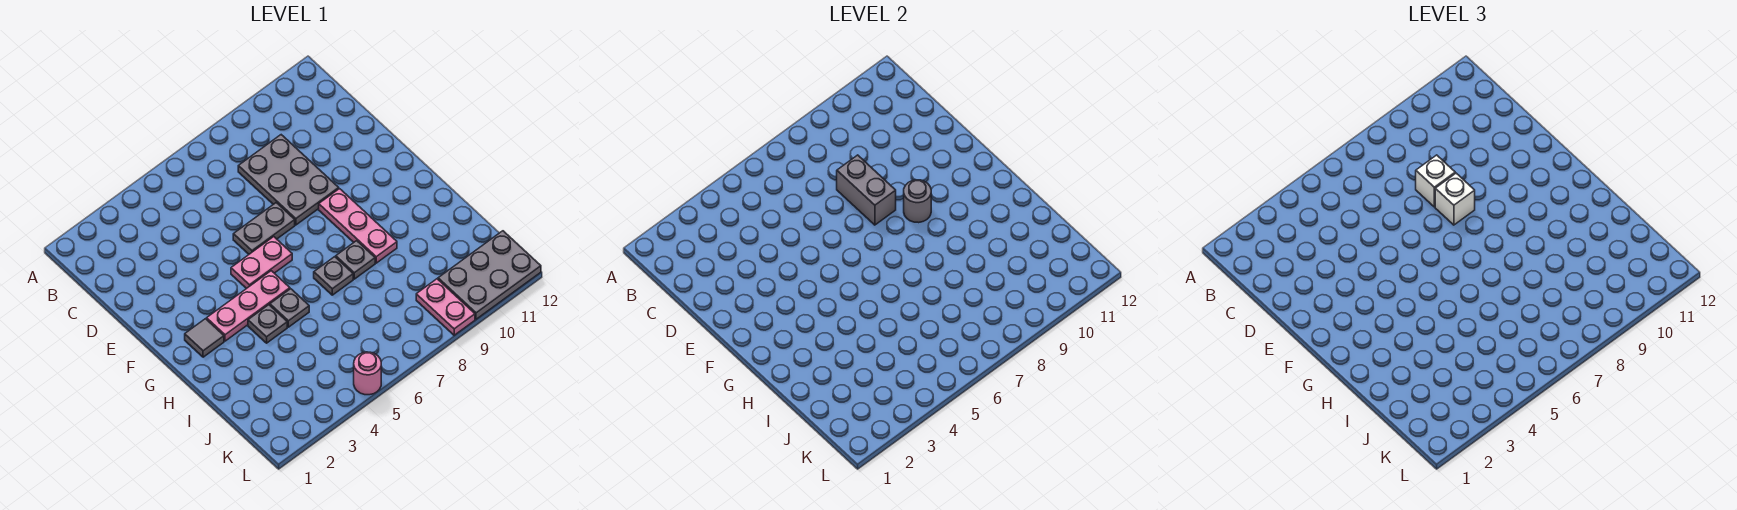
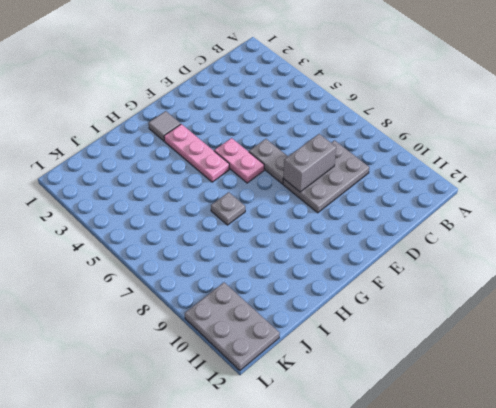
none -> pink plate F9:H9 level 1
none -> grey plate H4 level 1
none -> grey plate H5 level 1

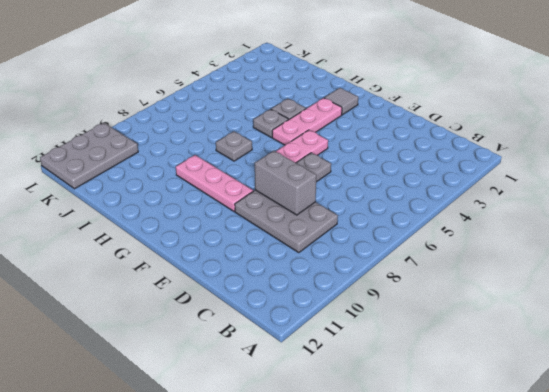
none -> grey plate H8 level 1
none -> pink plate K9:L9 level 1
none -> pink round brick L5 level 1

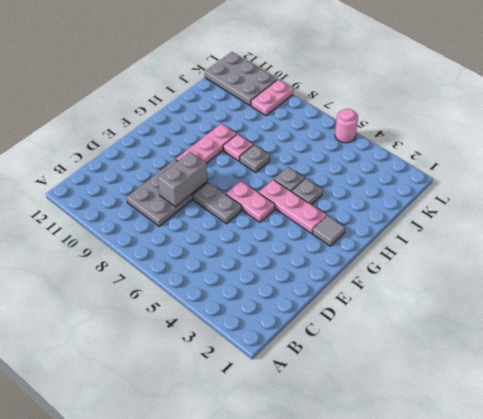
pink plate H8 level 1 -> grey plate H8 level 1
none -> grey round brick F9 level 2
none -> white brick D8 level 3
none -> white brick E8 level 3

